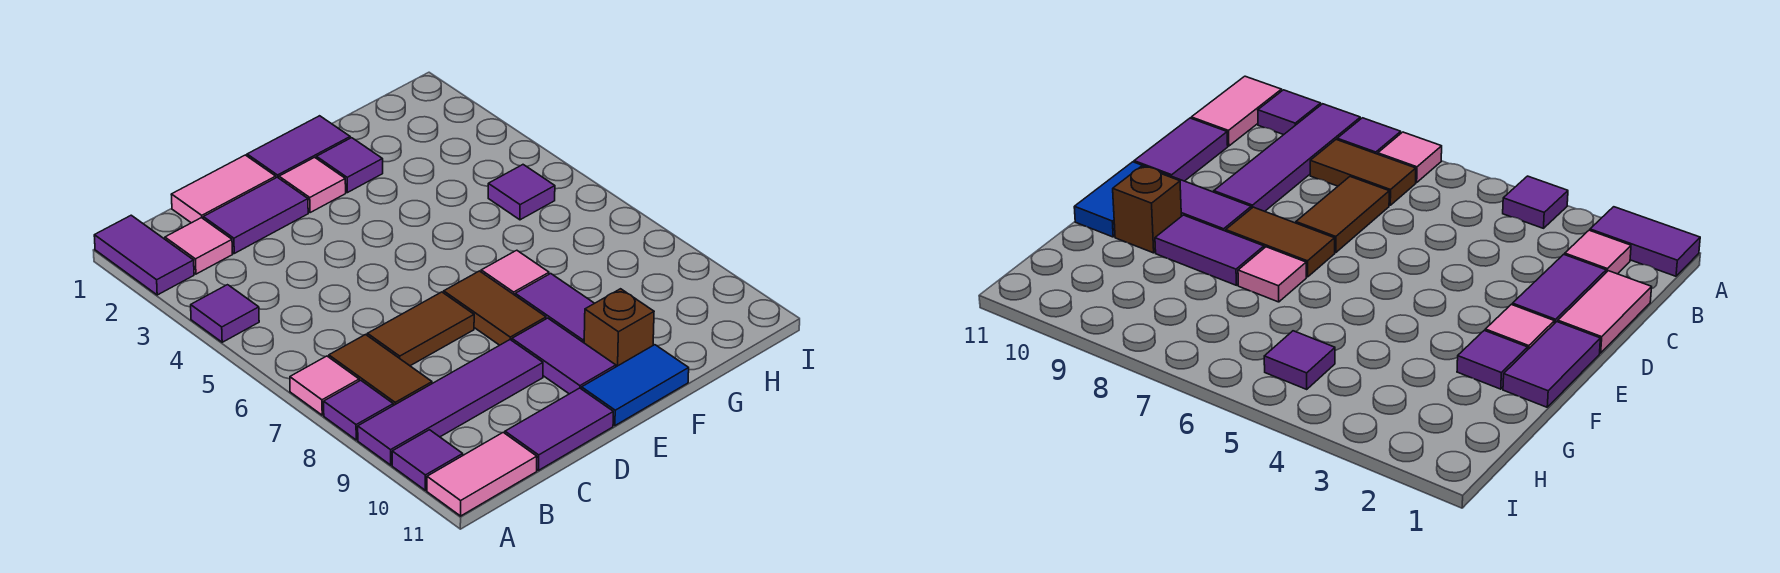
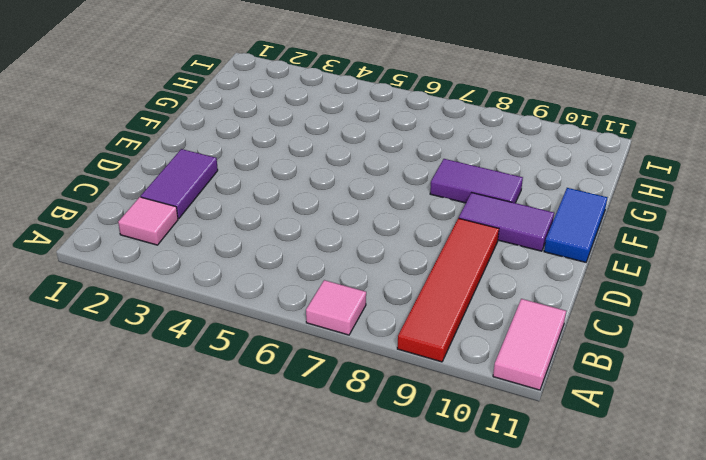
red tile A9:D9 level 1 -> purple tile A9:D9 level 1
none -> purple tile A1:A2 level 1
none -> purple tile A4 level 1
none -> purple tile A8 level 1

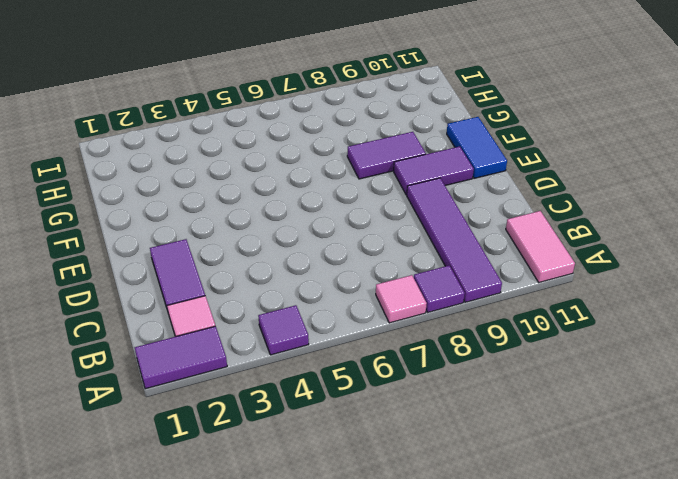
none -> purple tile A10 level 1
none -> brown tile B7:B8 level 1
none -> pink tile C1:D1 level 1

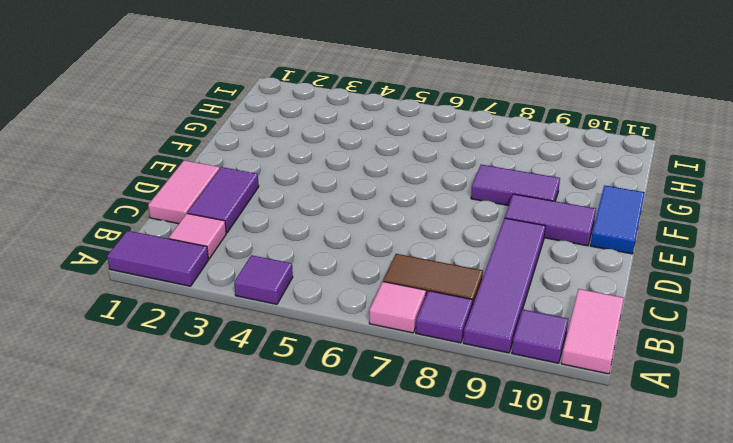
none -> brown tile C7:D7 level 1
none -> purple tile C11:D11 level 1
none -> purple tile E1:F1 level 1

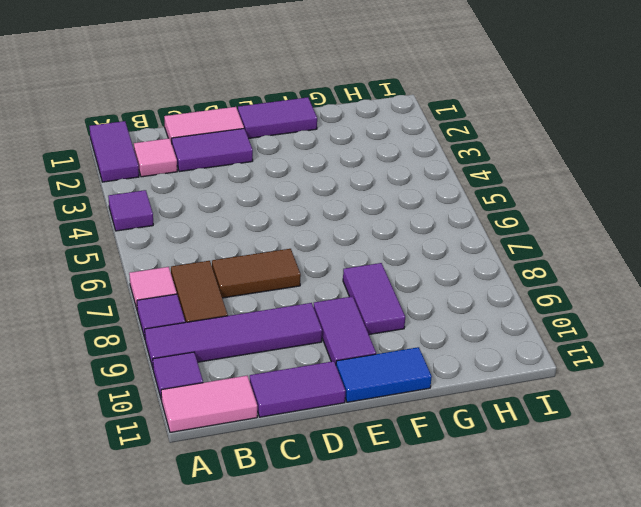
none -> pink tile E2 level 1
none -> brown tile E7:E8 level 1
none -> purple tile F2 level 1

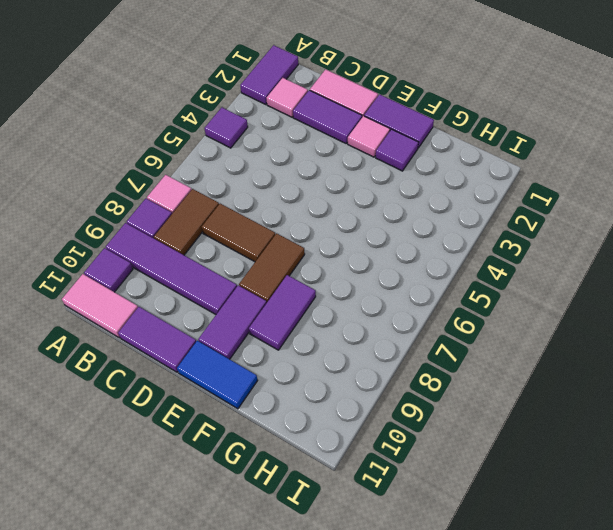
none -> pink tile F7 level 1
none -> brown brick F10 level 1
none -> purple tile H5 level 1

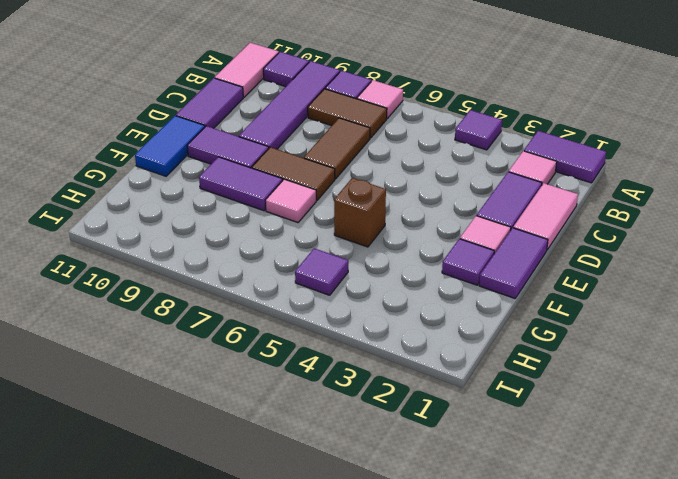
brown brick F5 level 1 -> brown brick F10 level 1

